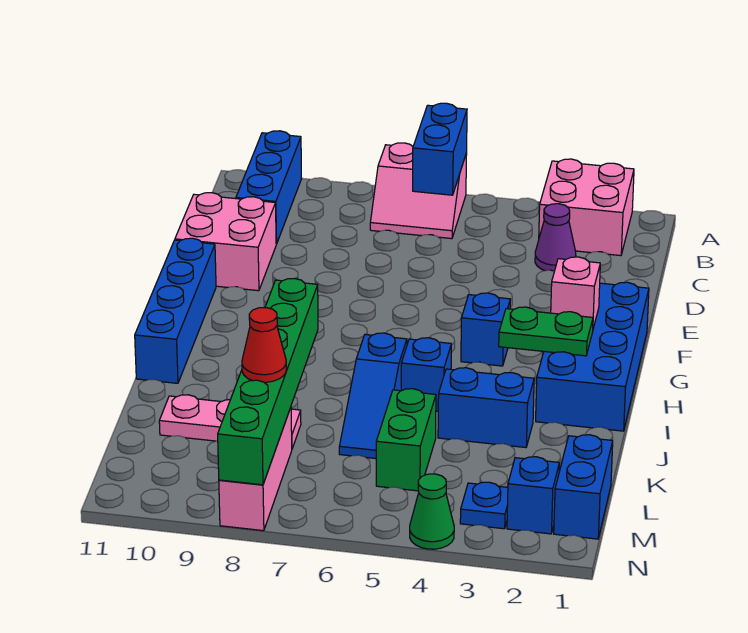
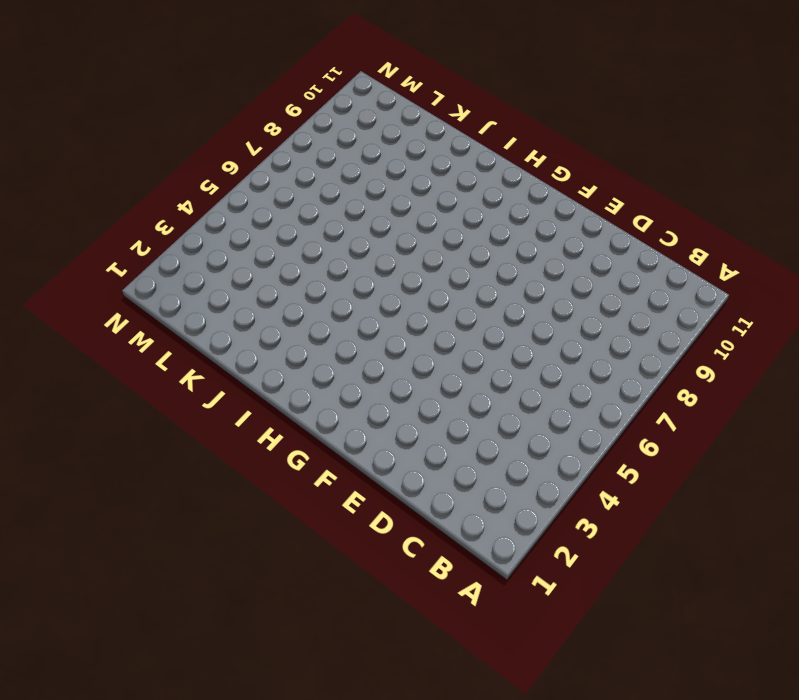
none -> pink brick A2:B3 level 1
none -> pink slope A6:B7 level 1 top A
none -> blue brick A10:C10 level 1

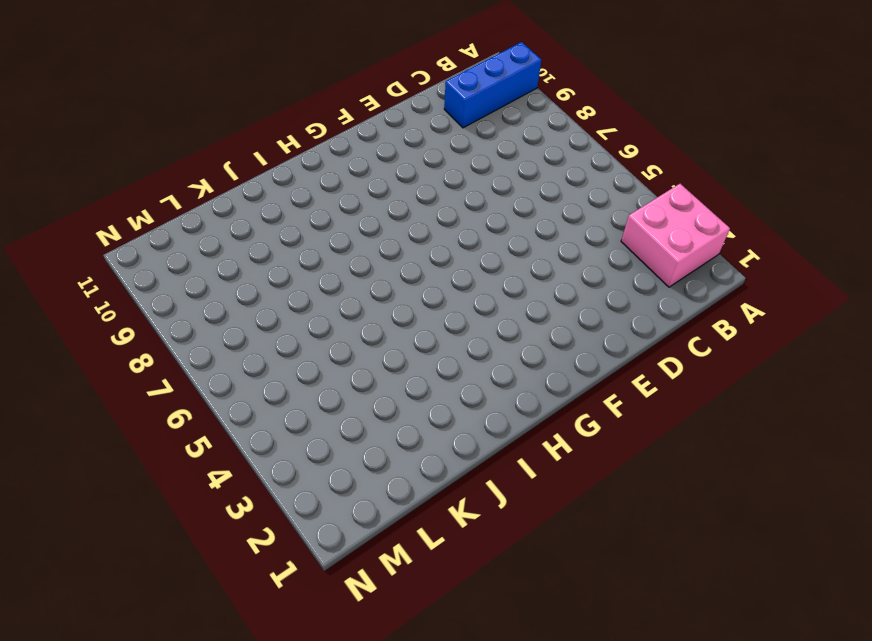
none -> pink slope A6:B7 level 1 top A
none -> purple cone C3 level 1
none -> pink brick D10:E11 level 1

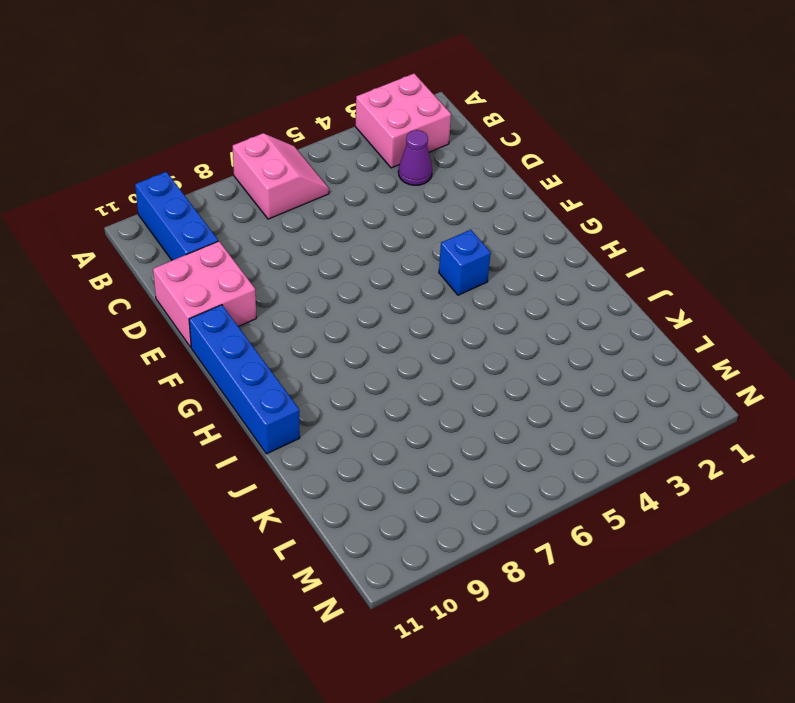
pink slope A6:B7 level 1 top 7 -> pink slope A6:B7 level 1 top A
none -> blue brick F1:I2 level 1
none -> blue brick I5 level 1
none -> blue slope I6:K6 level 1 top I

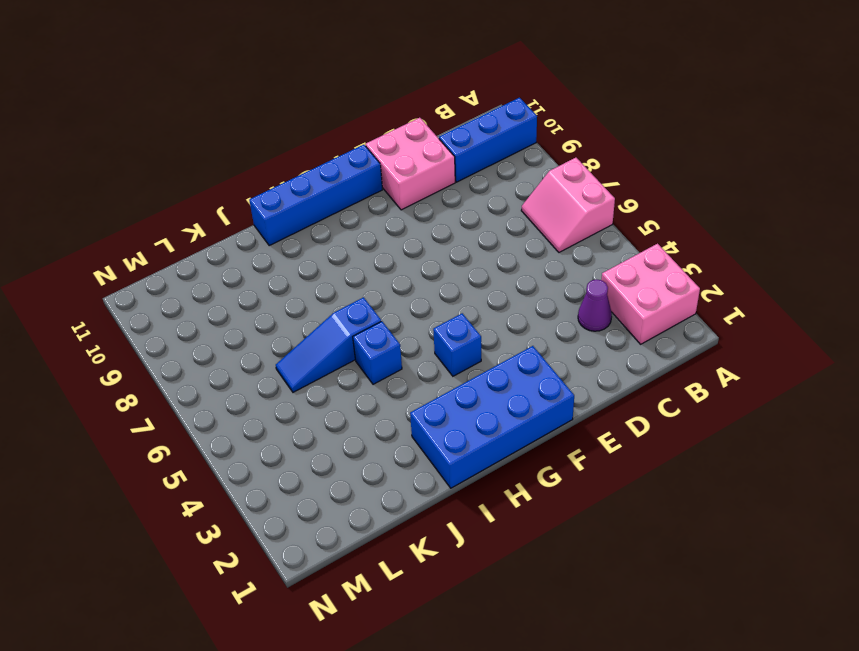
none -> blue brick J3:J4 level 1
none -> green brick K5:L5 level 1
none -> pink plate K8:K10 level 1

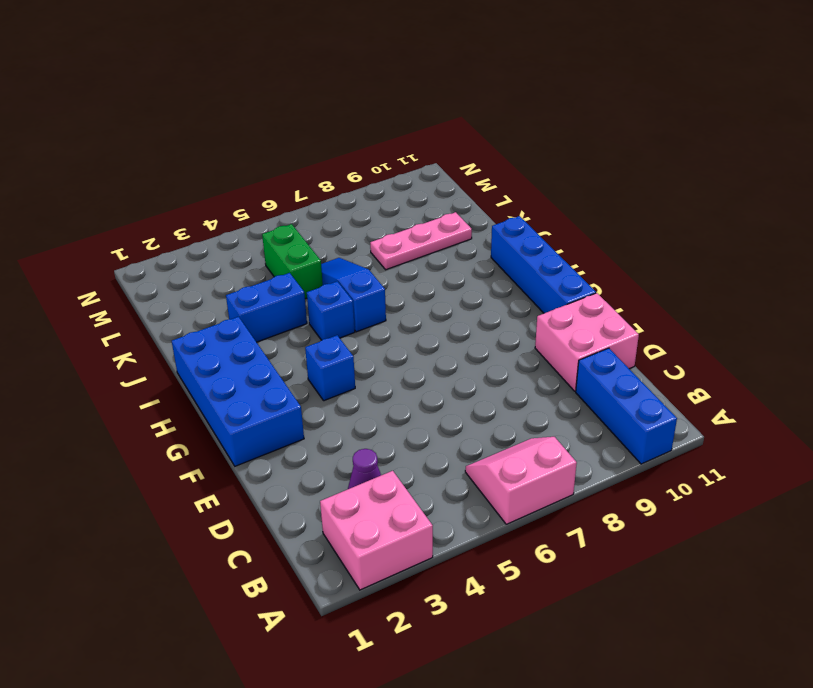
none -> blue brick L1:M1 level 1
none -> pink brick L8:N8 level 1
none -> blue brick M2 level 1

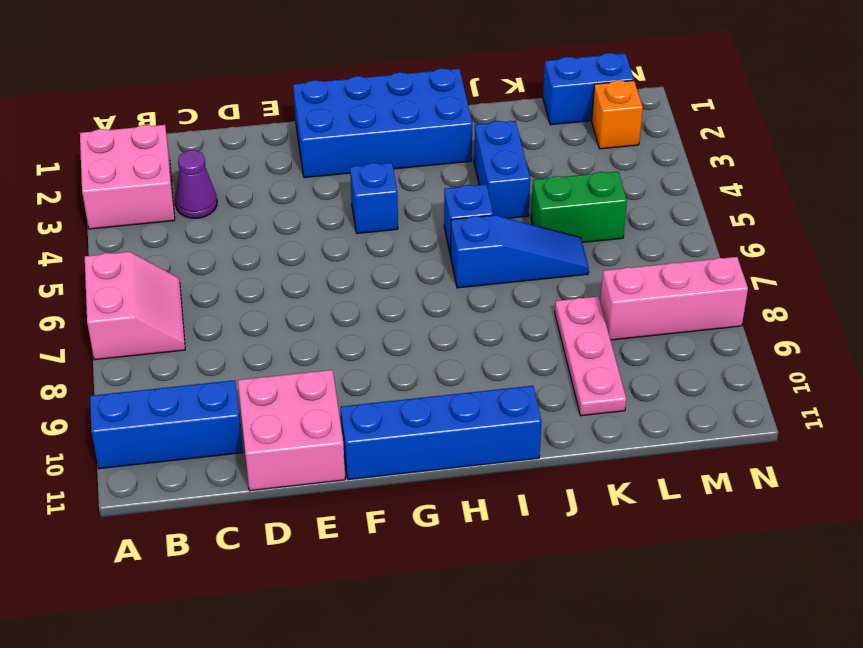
orange brick M2 level 1 -> blue brick M2 level 1
none -> blue plate M3 level 1
none -> green cone N4 level 1
none -> blue brick A6:B6 level 2

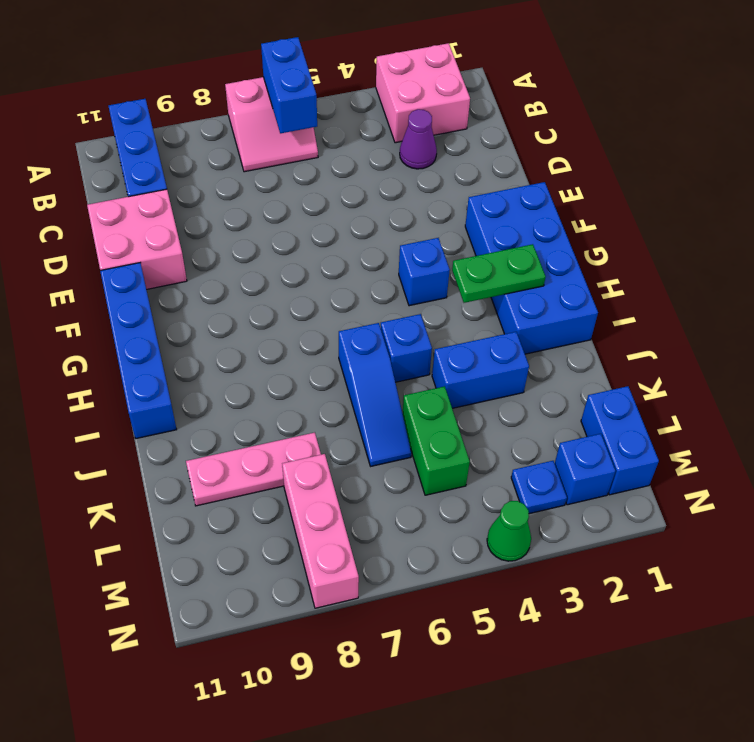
none -> pink brick G2 level 2
none -> green brick I8:N8 level 2
none -> red cone L8 level 3

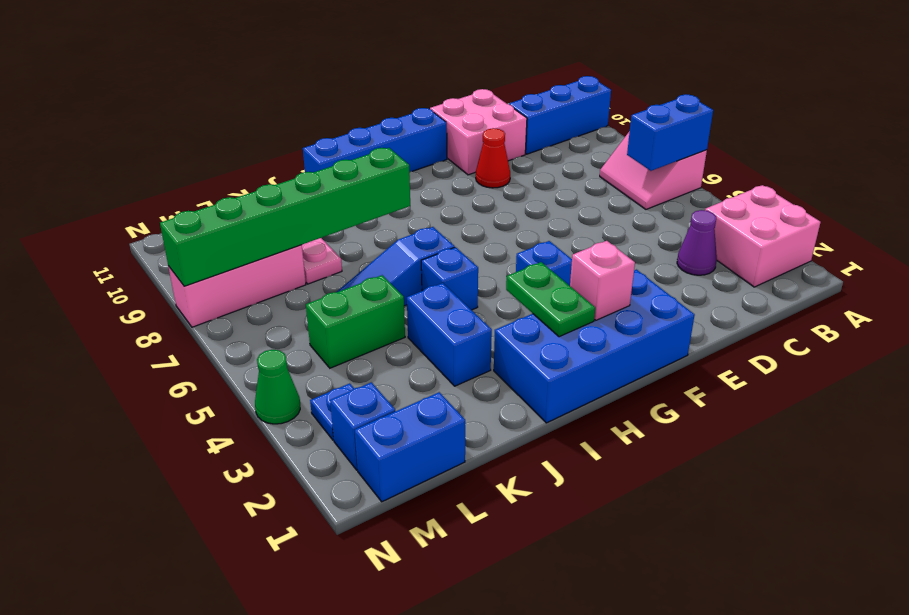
red cone E9 level 1 -> red cone L8 level 3

